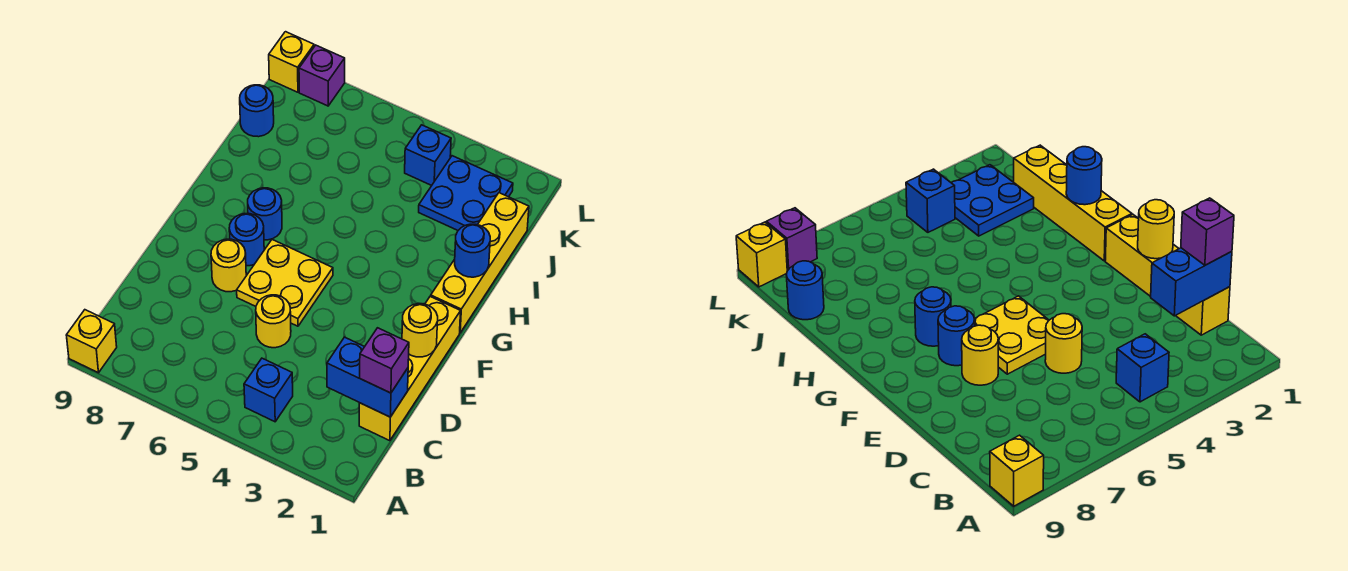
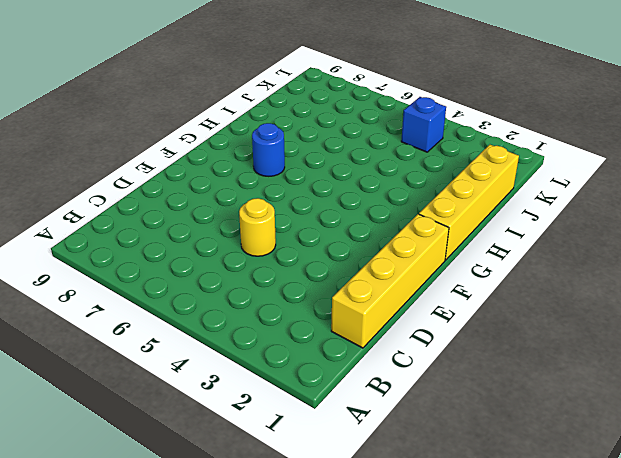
none -> yellow brick A9 level 1
none -> blue brick B4 level 1
none -> yellow plate E5:F6 level 1

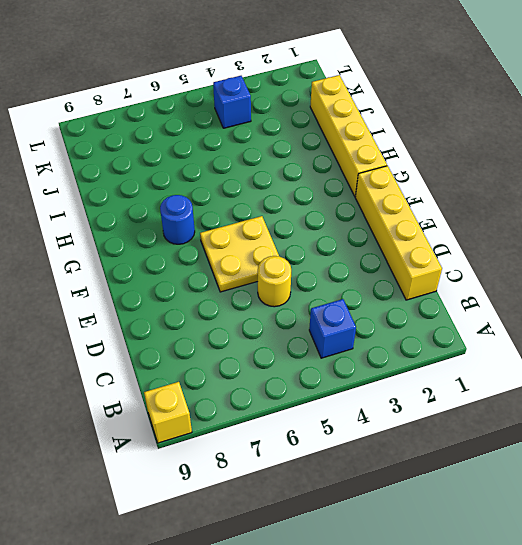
none -> yellow round brick E7 level 1
none -> blue round brick F7 level 1
none -> blue plate J2:K3 level 1

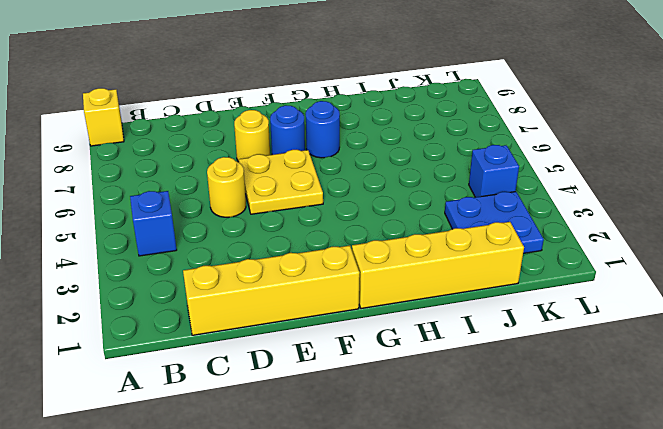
none -> blue round brick J9 level 1
none -> purple brick L8 level 1
none -> yellow brick L9 level 1

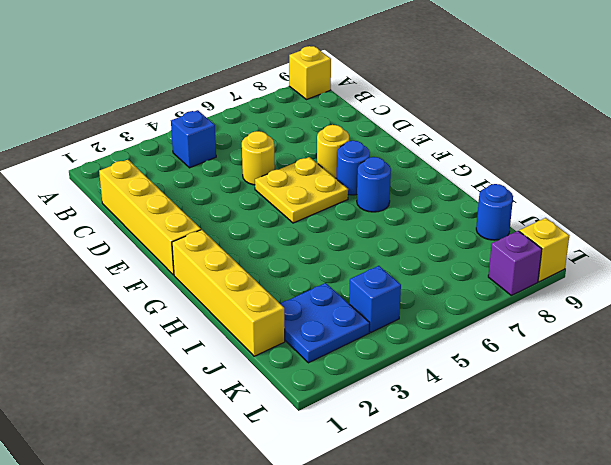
none -> blue brick C1:C2 level 2
none -> yellow round brick E1 level 2
none -> blue round brick H1 level 2

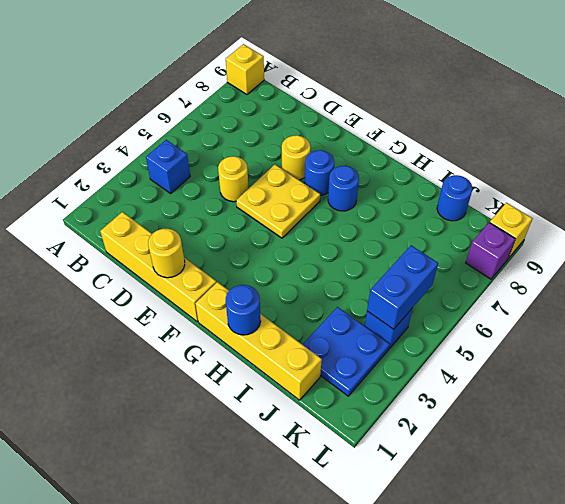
blue brick K4:K5 level 2 -> blue brick C1:C2 level 2
none -> purple brick C1 level 3

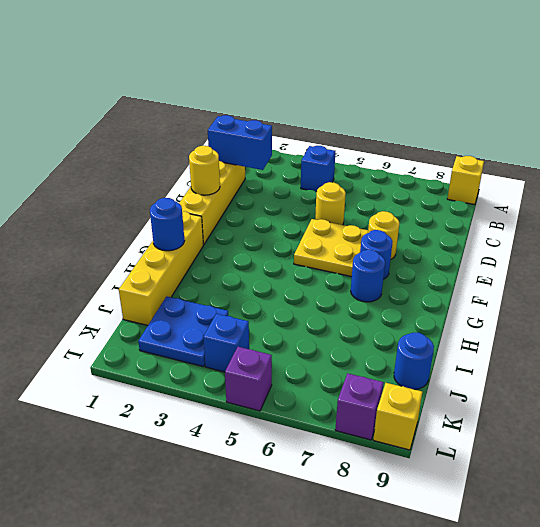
purple brick L5 level 1 -> purple brick C1 level 3

